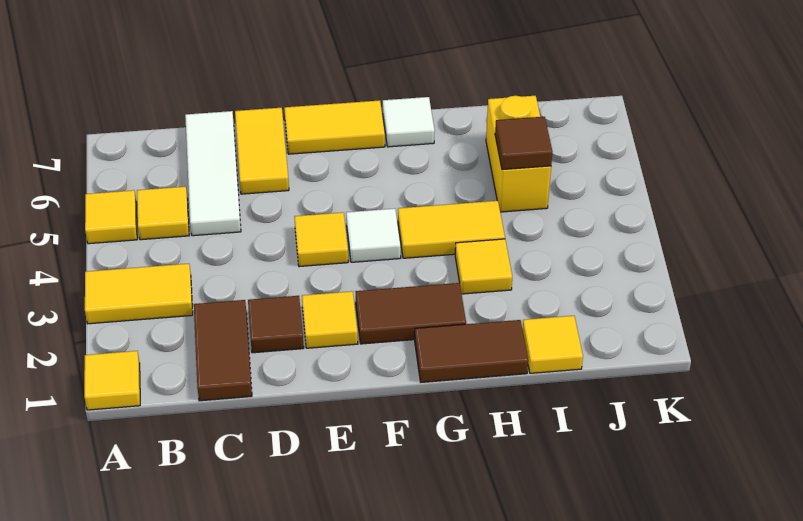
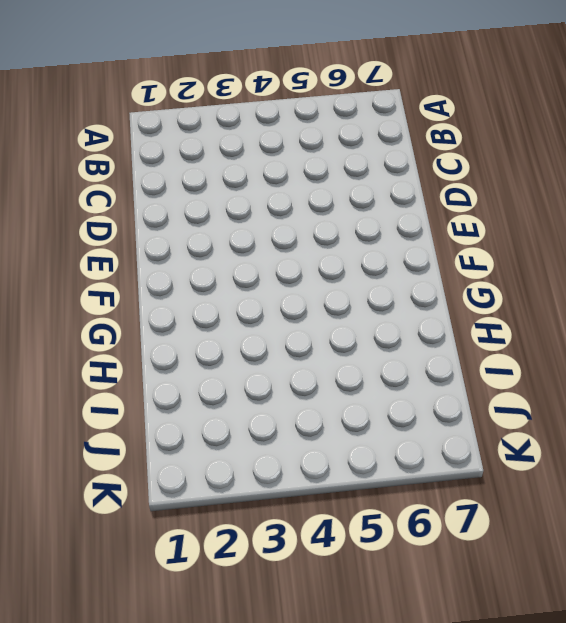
none -> yellow tile A1 level 1
none -> yellow tile A3:B3 level 1
none -> yellow tile A5 level 1

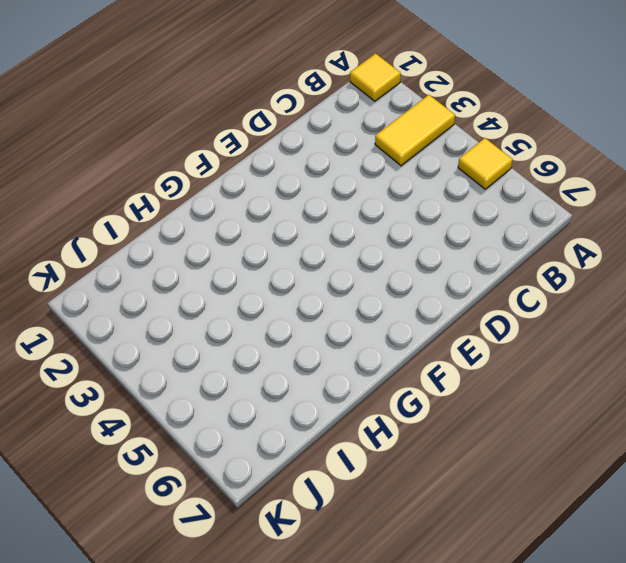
none -> yellow tile B5 level 1
none -> brown tile C1:C2 level 1
none -> white tile C5:C7 level 1

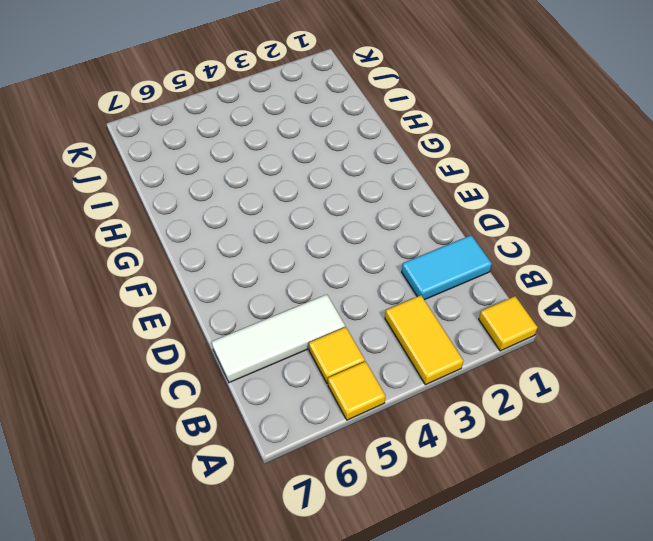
cyan tile C1:C2 level 1 -> brown tile C1:C2 level 1
none -> brown tile D2 level 1
none -> yellow tile D6:D7 level 1
none -> yellow tile E2 level 1

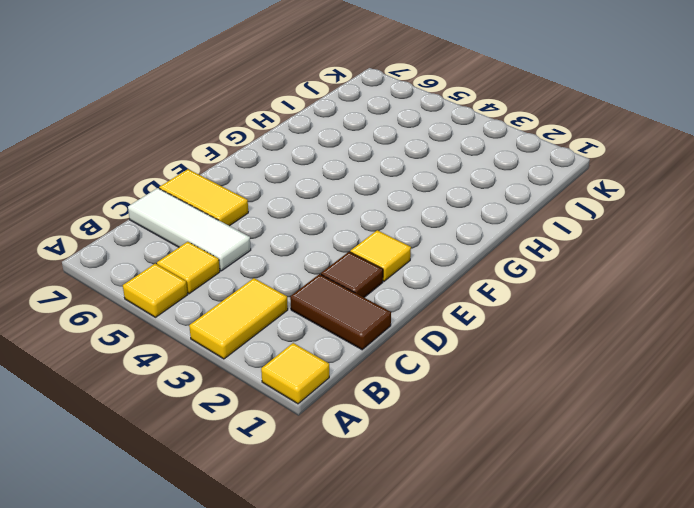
none -> yellow tile E4 level 1
none -> yellow tile E7:F7 level 1
none -> brown tile F2:G2 level 1

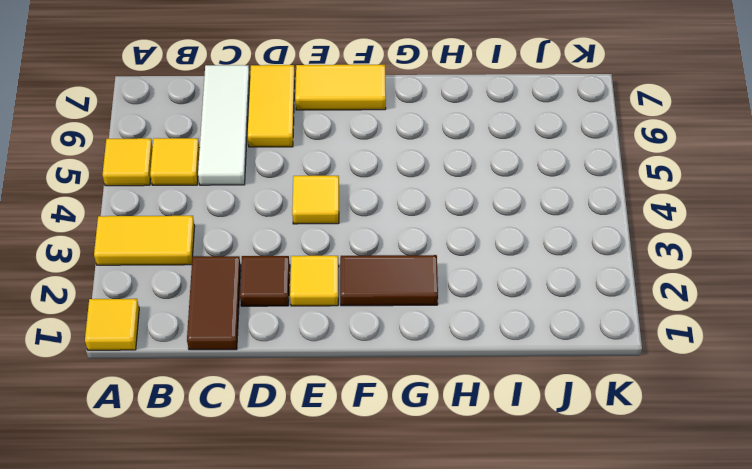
none -> white tile F4 level 1
none -> brown tile G1:H1 level 1
none -> yellow tile G4:H4 level 1

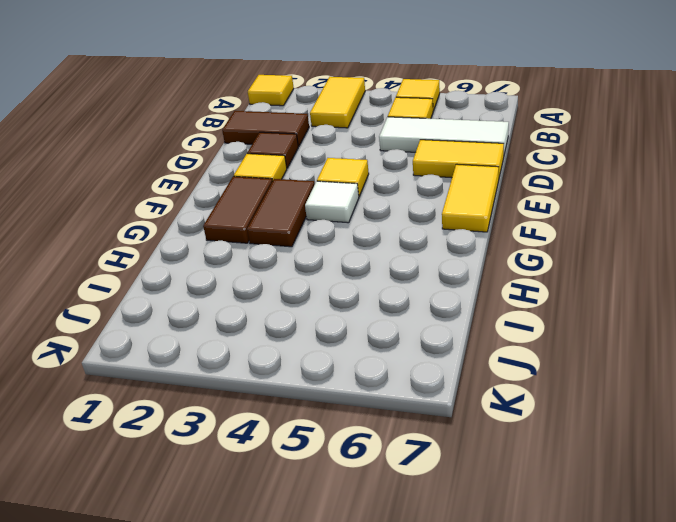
brown tile F3:G3 level 1 -> brown tile G1:H1 level 1
none -> yellow tile G4:H4 level 1
none -> white tile G7 level 1
none -> yellow tile H3 level 1

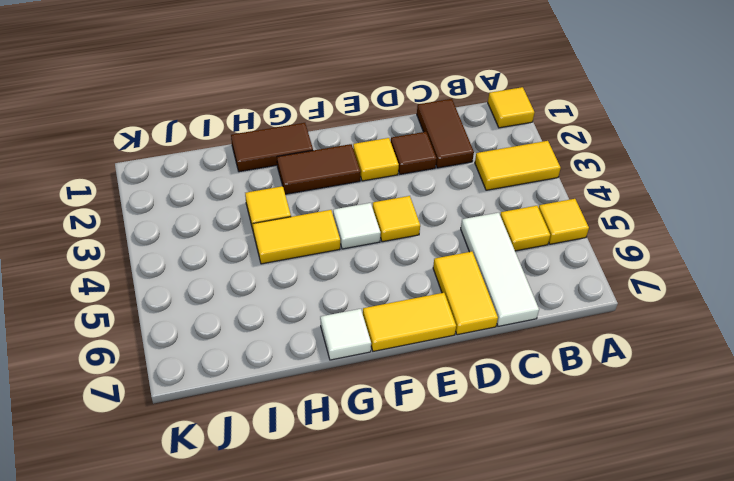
none -> yellow tile I1 level 1
none -> yellow brick I5:I6 level 1
none -> brown tile I5 level 2

